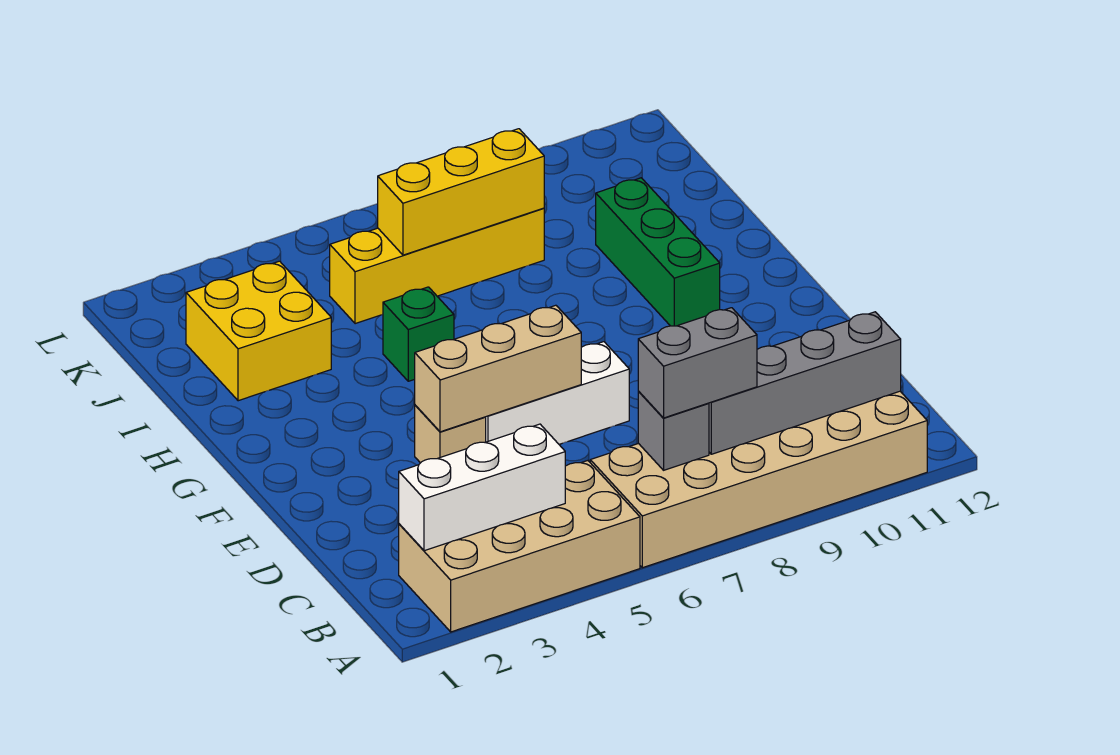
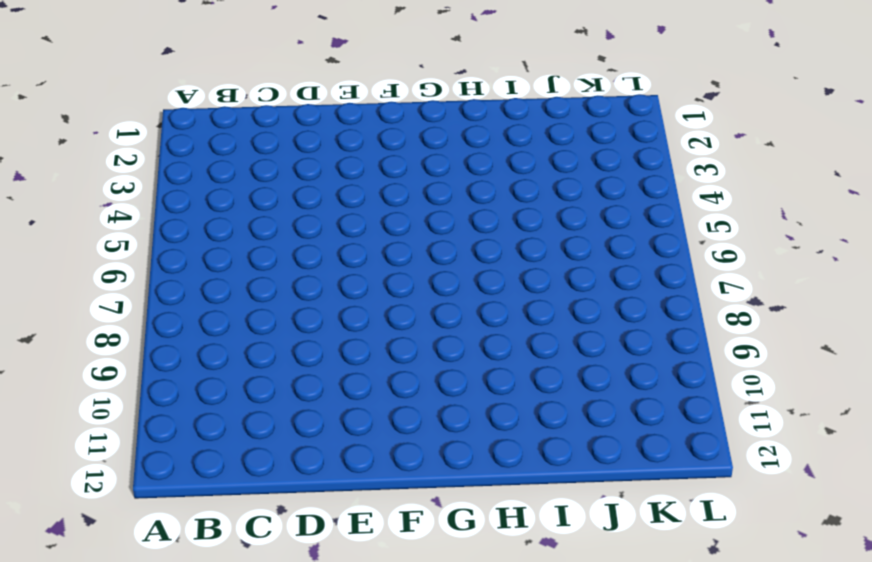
none -> tan brick A2:B5 level 1
none -> tan brick A6:B11 level 1
none -> tan brick E4 level 1

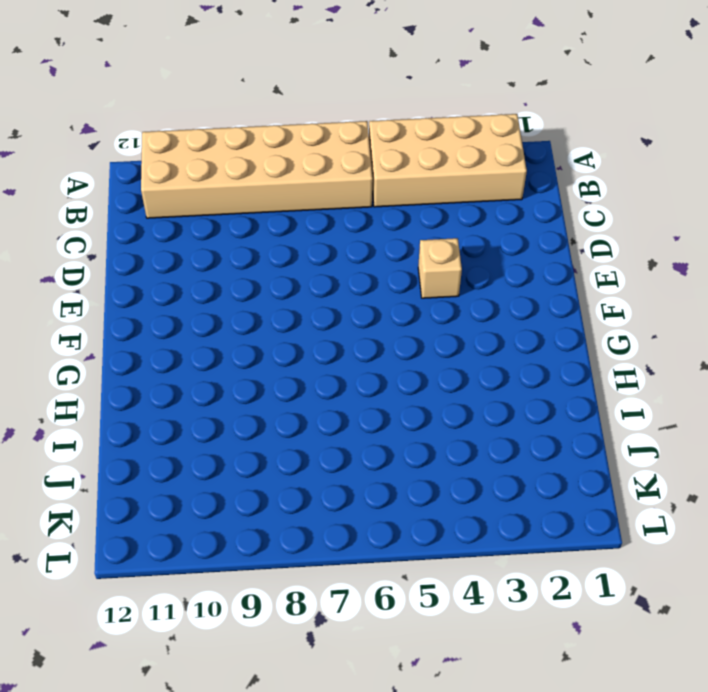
none -> white brick E5:E7 level 1
none -> green brick G10:I10 level 1
none -> green brick H5 level 1

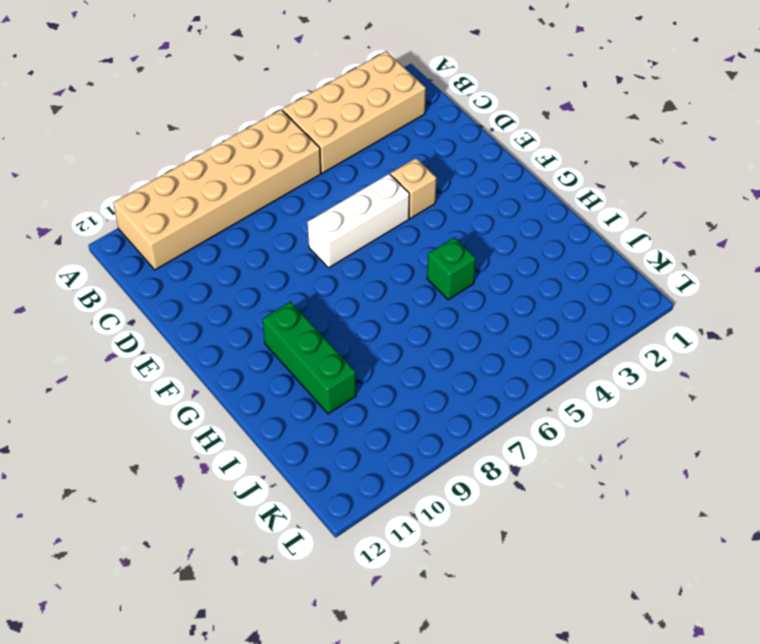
none -> yellow brick I2:J3 level 1
none -> yellow brick J5:J8 level 1
none -> white brick B2:B4 level 2

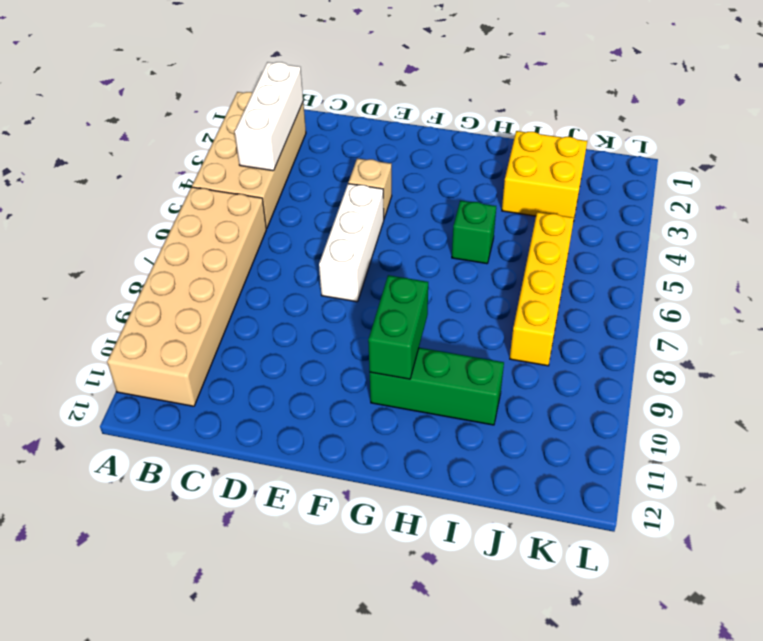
green brick G9:G10 level 2 -> none
none -> grey brick B7 level 2
none -> grey brick B8:B11 level 2
none -> tan brick E4:E6 level 2

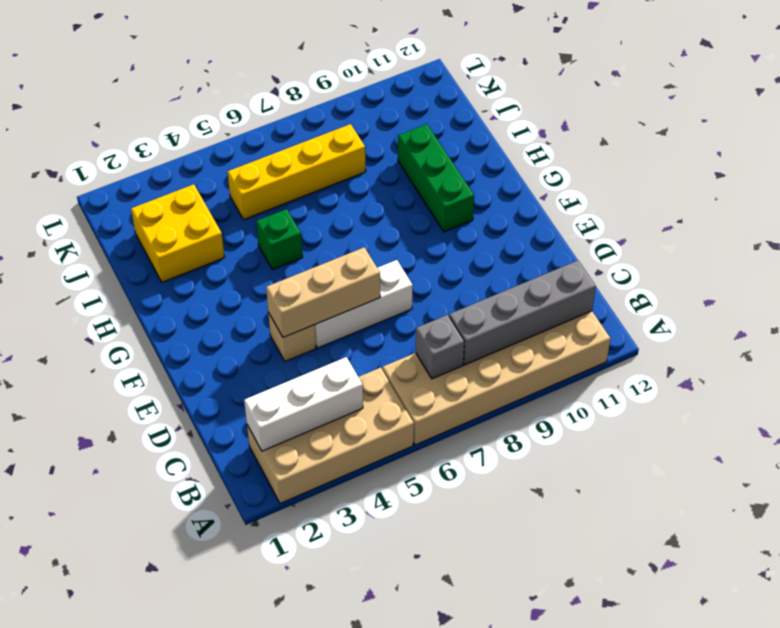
none -> yellow brick J6:J8 level 2
none -> grey brick B7:B8 level 3

